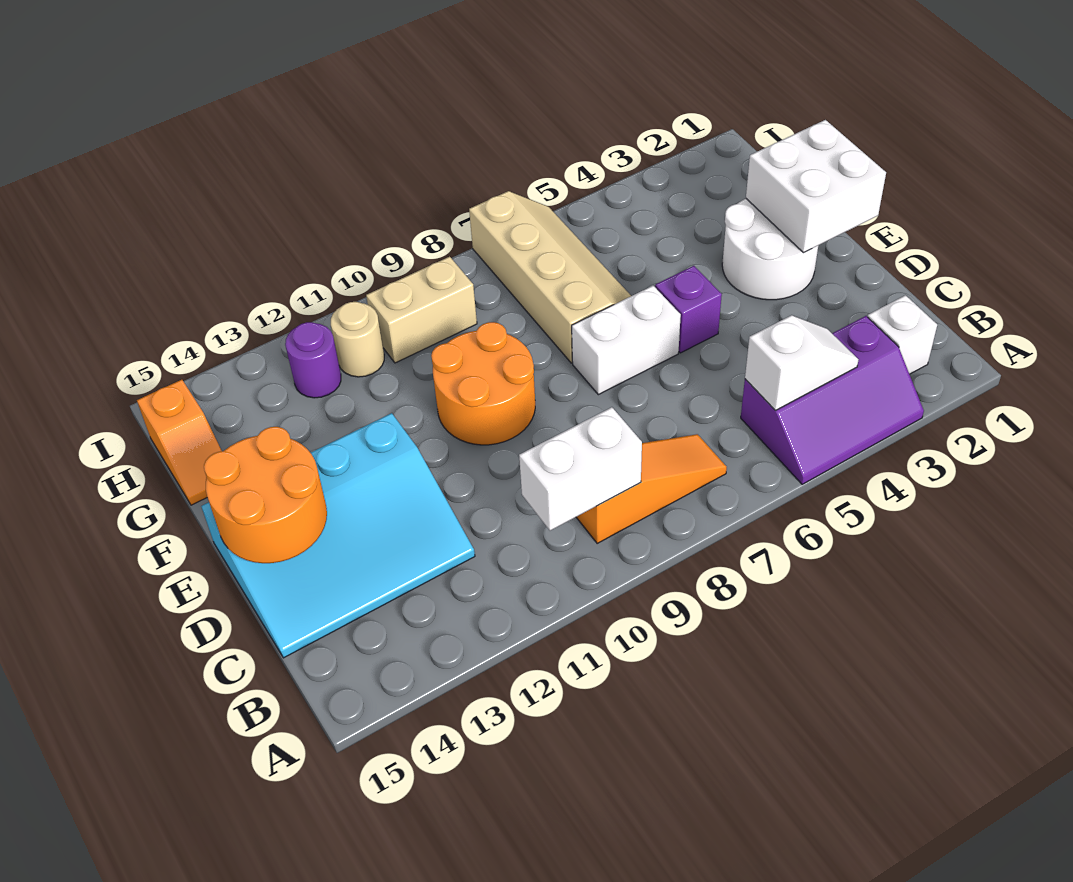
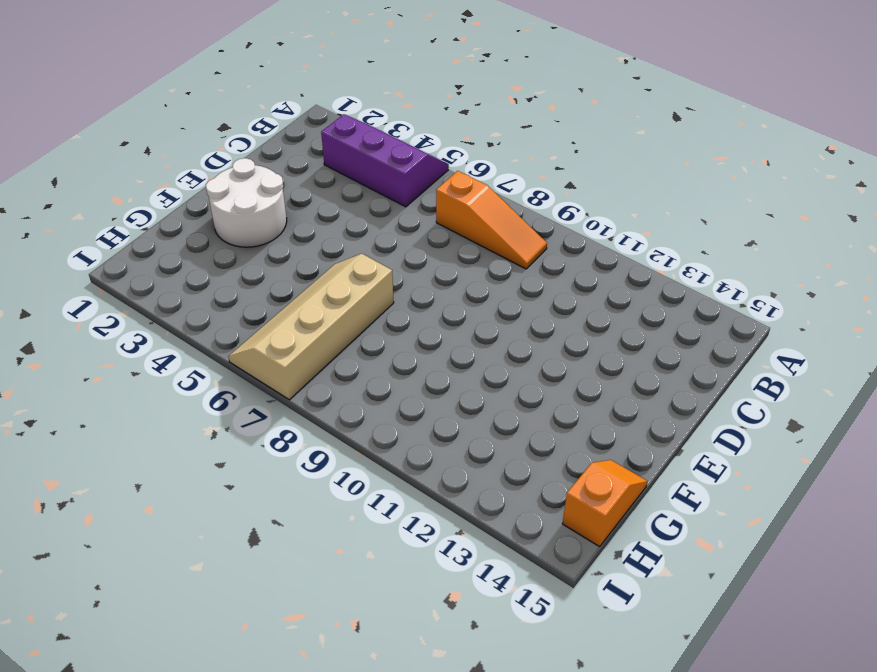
orange slope B7:B9 level 1 top 7 -> orange slope B7:B9 level 1 top 9
none -> white brick B2 level 1
none -> cyan slope C12:E15 level 1 top E
none -> purple brick E5 level 1

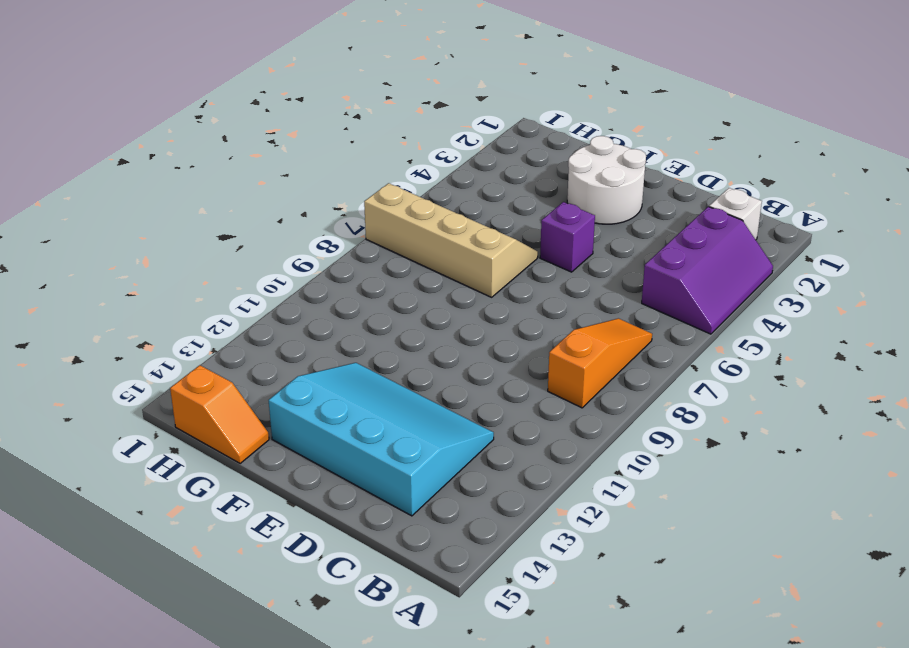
cyan slope C12:F14 level 1 top 14 -> cyan slope C12:E15 level 1 top E
none -> white brick E6:E7 level 1
none -> orange round brick E9:F10 level 1
none -> tan brick H9:H10 level 1

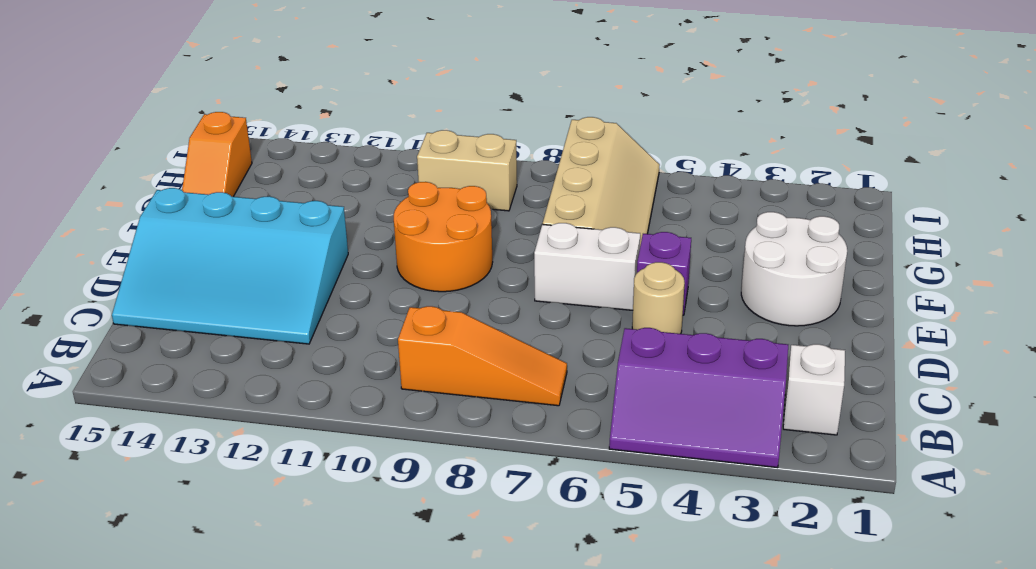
tan round brick D5 level 1 -> tan round brick H11 level 1
none -> purple round brick H12 level 1
none -> white slope B4:B5 level 2 top 5
none -> white brick B9:B10 level 2

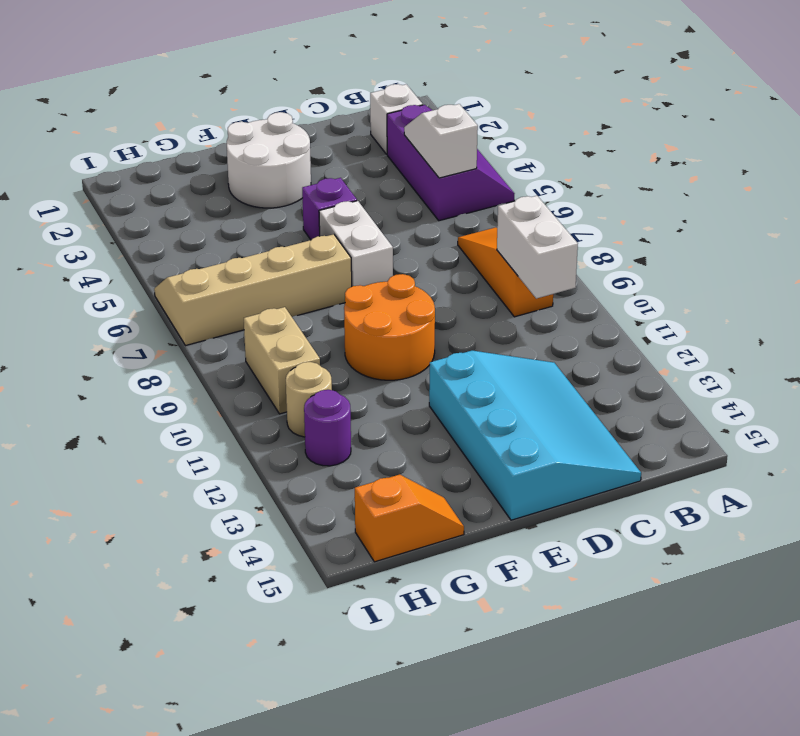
none -> orange round brick D14:E15 level 2
none -> white brick E1:F2 level 2

